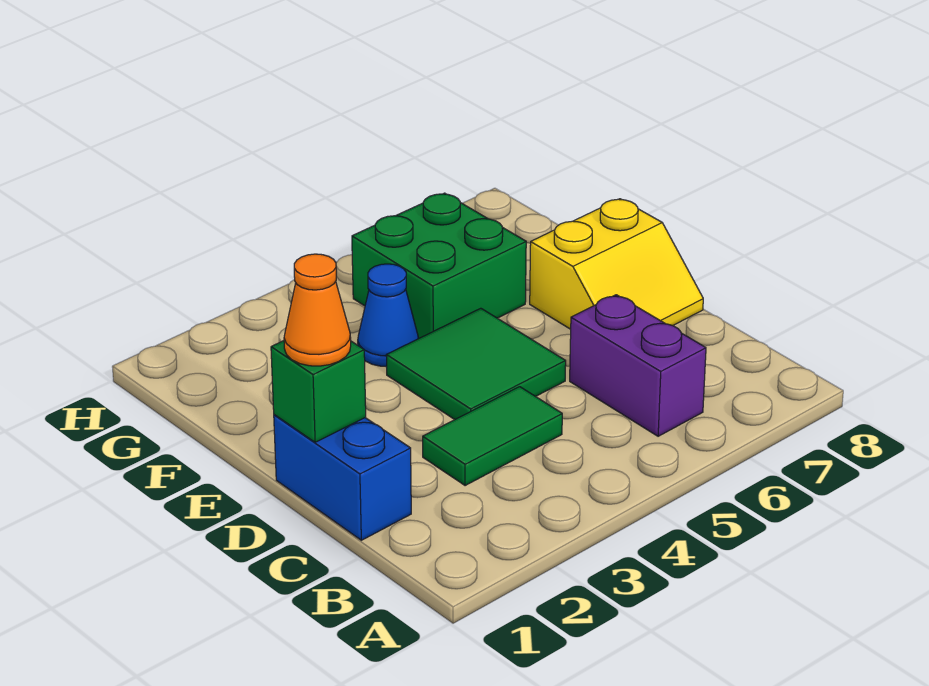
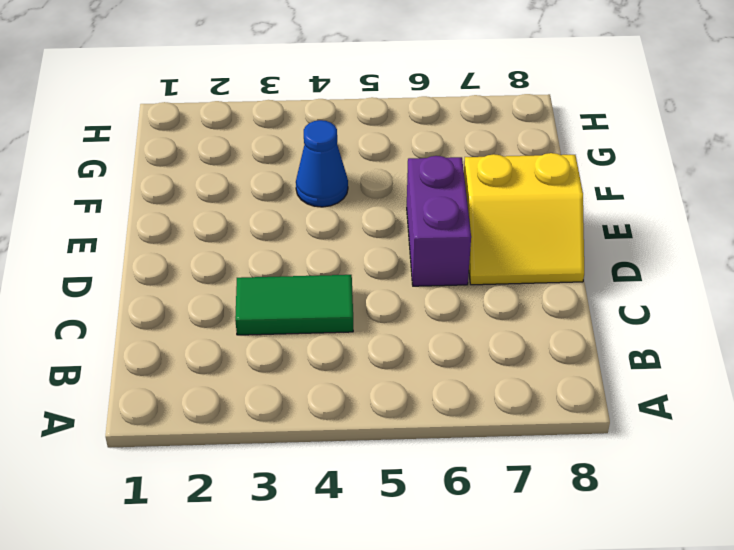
purple brick D6:E6 level 1 -> purple brick B6:C6 level 1
none -> blue brick C1:D1 level 1
none -> green tile D4:E5 level 1

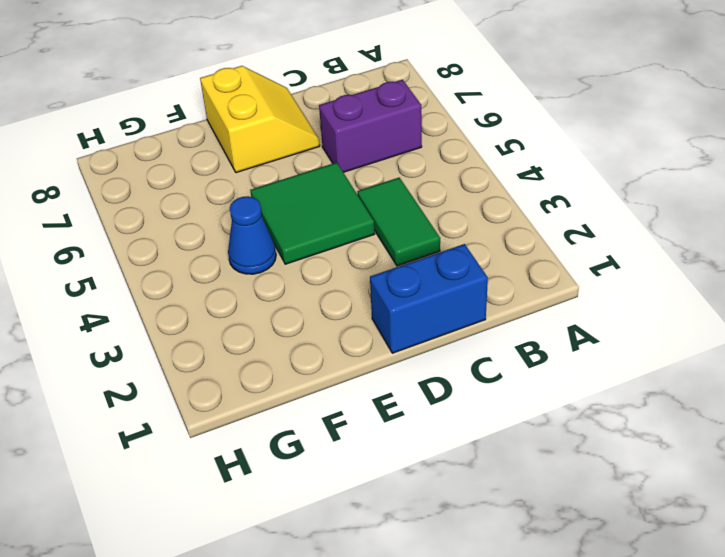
none -> green brick F5:G6 level 1
none -> green brick D1 level 2

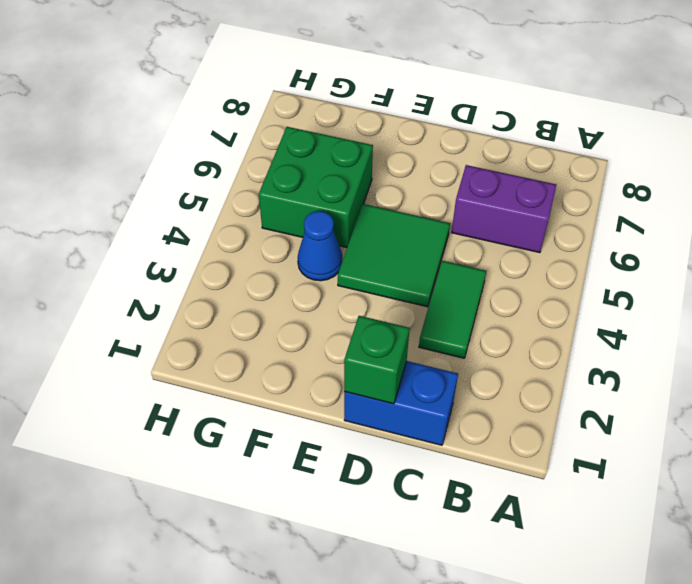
none -> yellow slope D7:E8 level 1 top E
none -> orange cone D1 level 3

